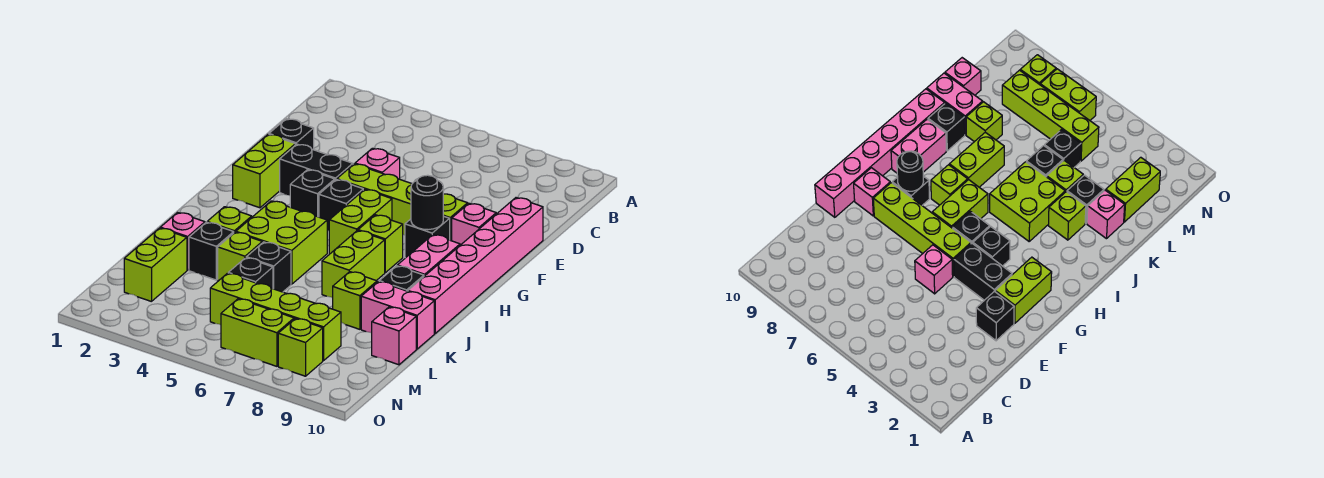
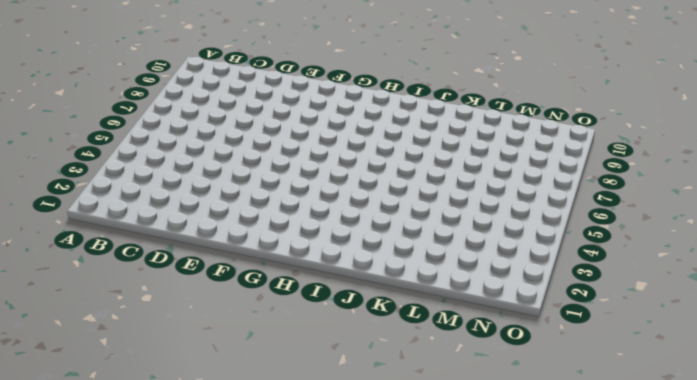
none -> black brick E2 level 1
none -> pink brick E5 level 1
none -> pink brick E10:J10 level 1
none -> lime brick F2:G2 level 1

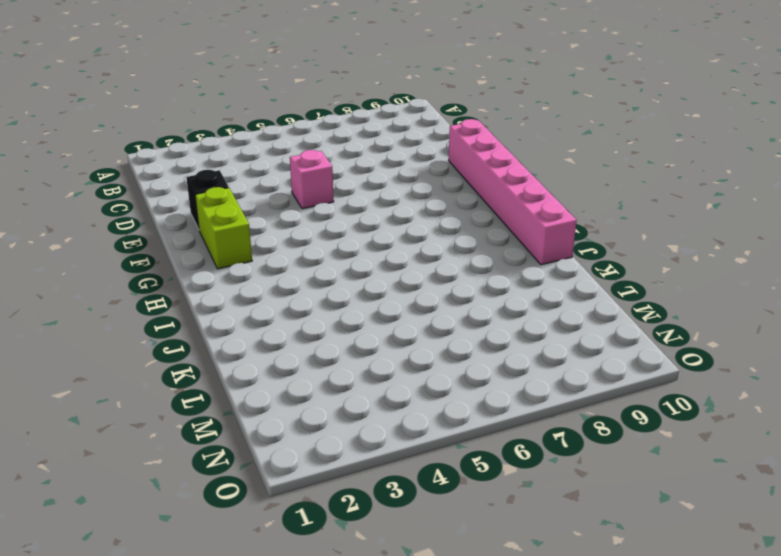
none -> black brick F3:F4 level 1
none -> lime brick F5:F8 level 1
none -> pink brick F9 level 1
none -> black brick G4 level 1

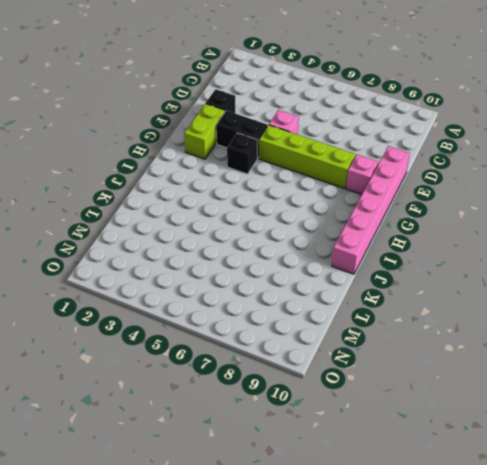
none -> black brick G5 level 1
none -> lime brick G6:H6 level 1
none -> black brick G8 level 1
none -> lime brick H7 level 1

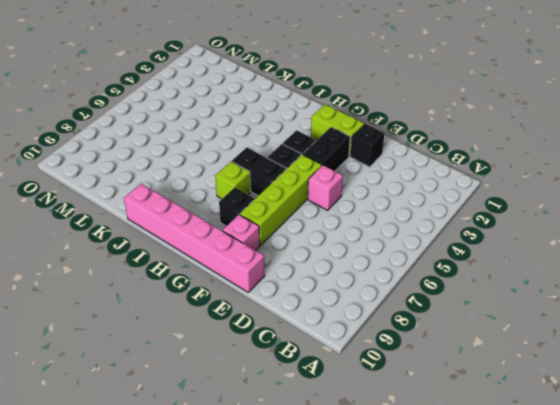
black brick G6:H6 level 1 -> lime brick G6:H6 level 1
none -> pink brick H9:I9 level 1
none -> lime brick I4:J5 level 1
none -> lime brick I7:J7 level 1
none -> lime brick J3 level 1

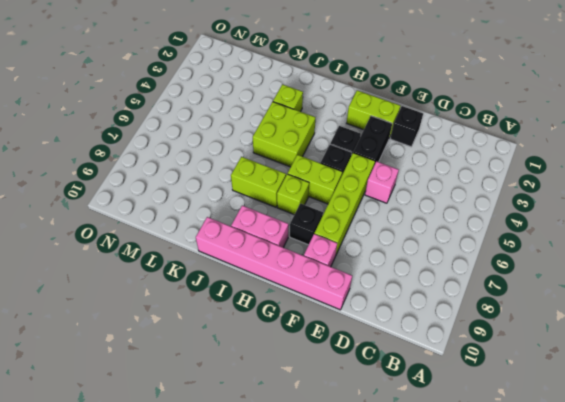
none -> black brick J9 level 1
none -> pink brick K2 level 1
none -> black brick K3 level 1
none -> lime brick K4 level 1

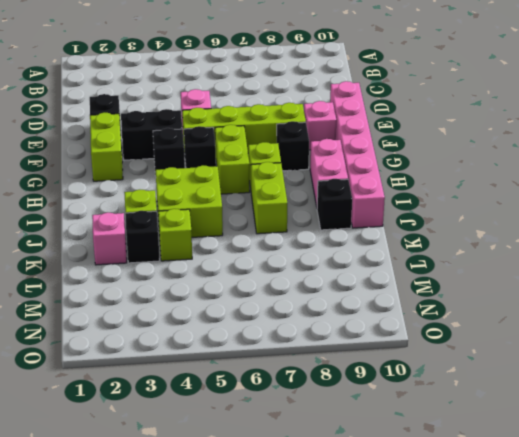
none -> black brick K5 level 1
none -> lime brick K8 level 1
none -> pink brick K9:K10 level 1
none -> lime brick L2:M2 level 1

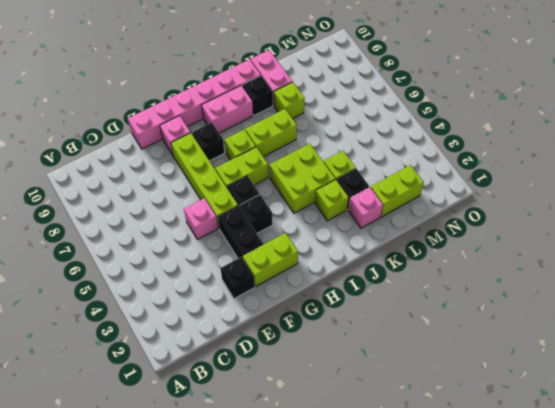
none -> black brick K5 level 1
none -> black brick L5 level 1
none -> pink brick L10 level 1
none -> lime brick M5:M8 level 1

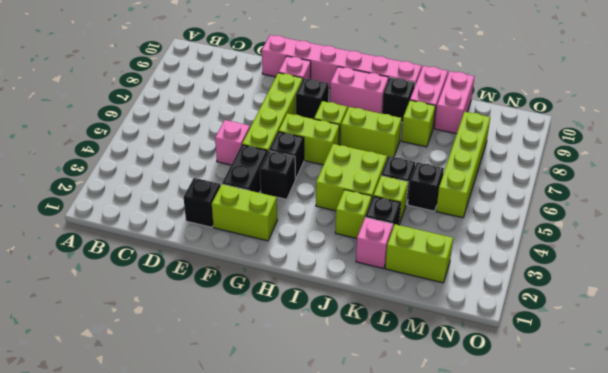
pink brick L9:L10 level 1 -> pink brick L10 level 1
none -> lime brick N6:N7 level 1
none -> lime brick N8 level 1
none -> black round brick G8 level 2

